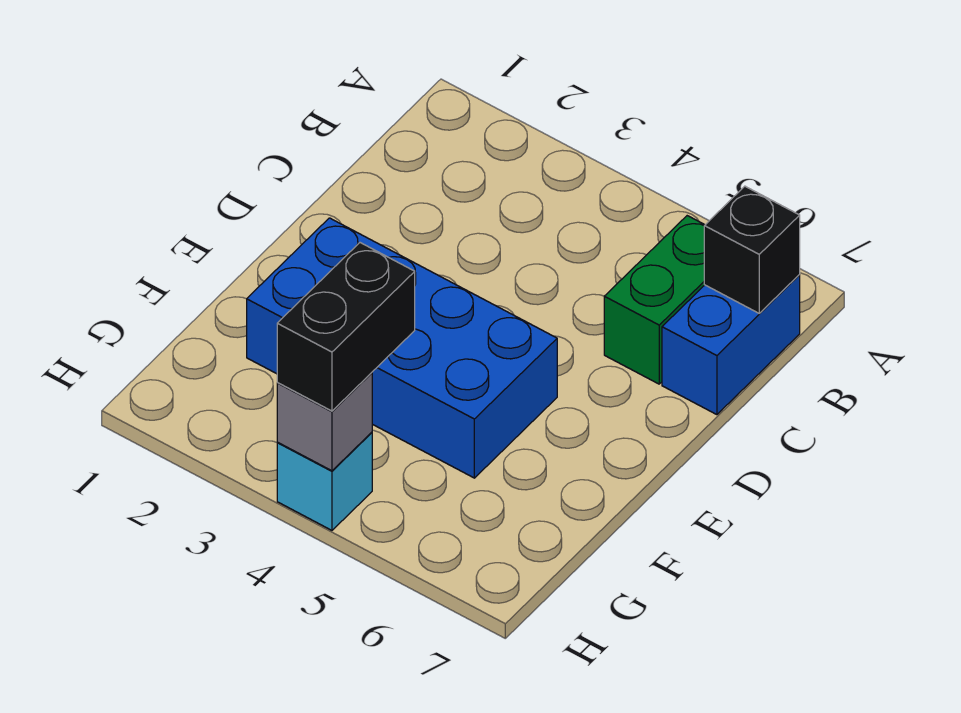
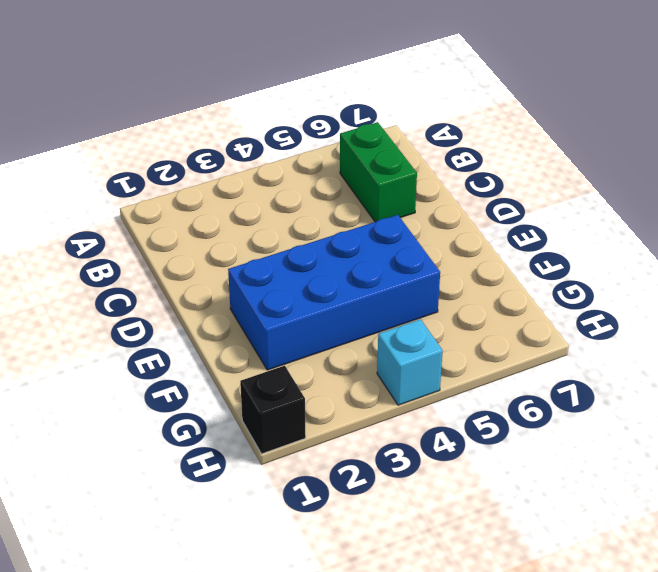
black brick H1 level 1 -> black brick B7 level 2
none -> blue brick B7:C7 level 1
none -> grey brick H4 level 2

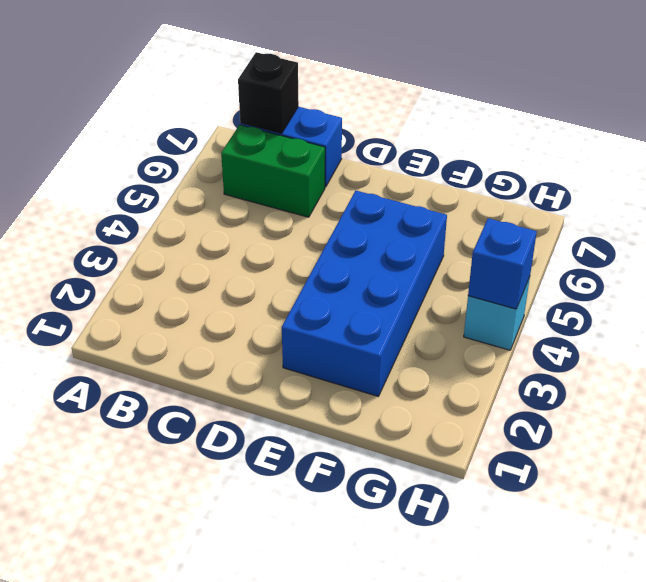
blue brick H4 level 2 -> grey brick H4 level 2
none -> black brick G4:H4 level 3

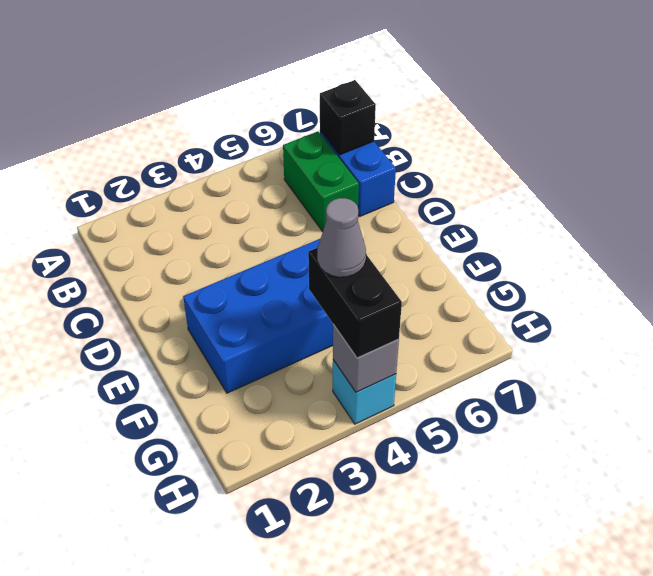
grey cone G4 level 4 -> none

